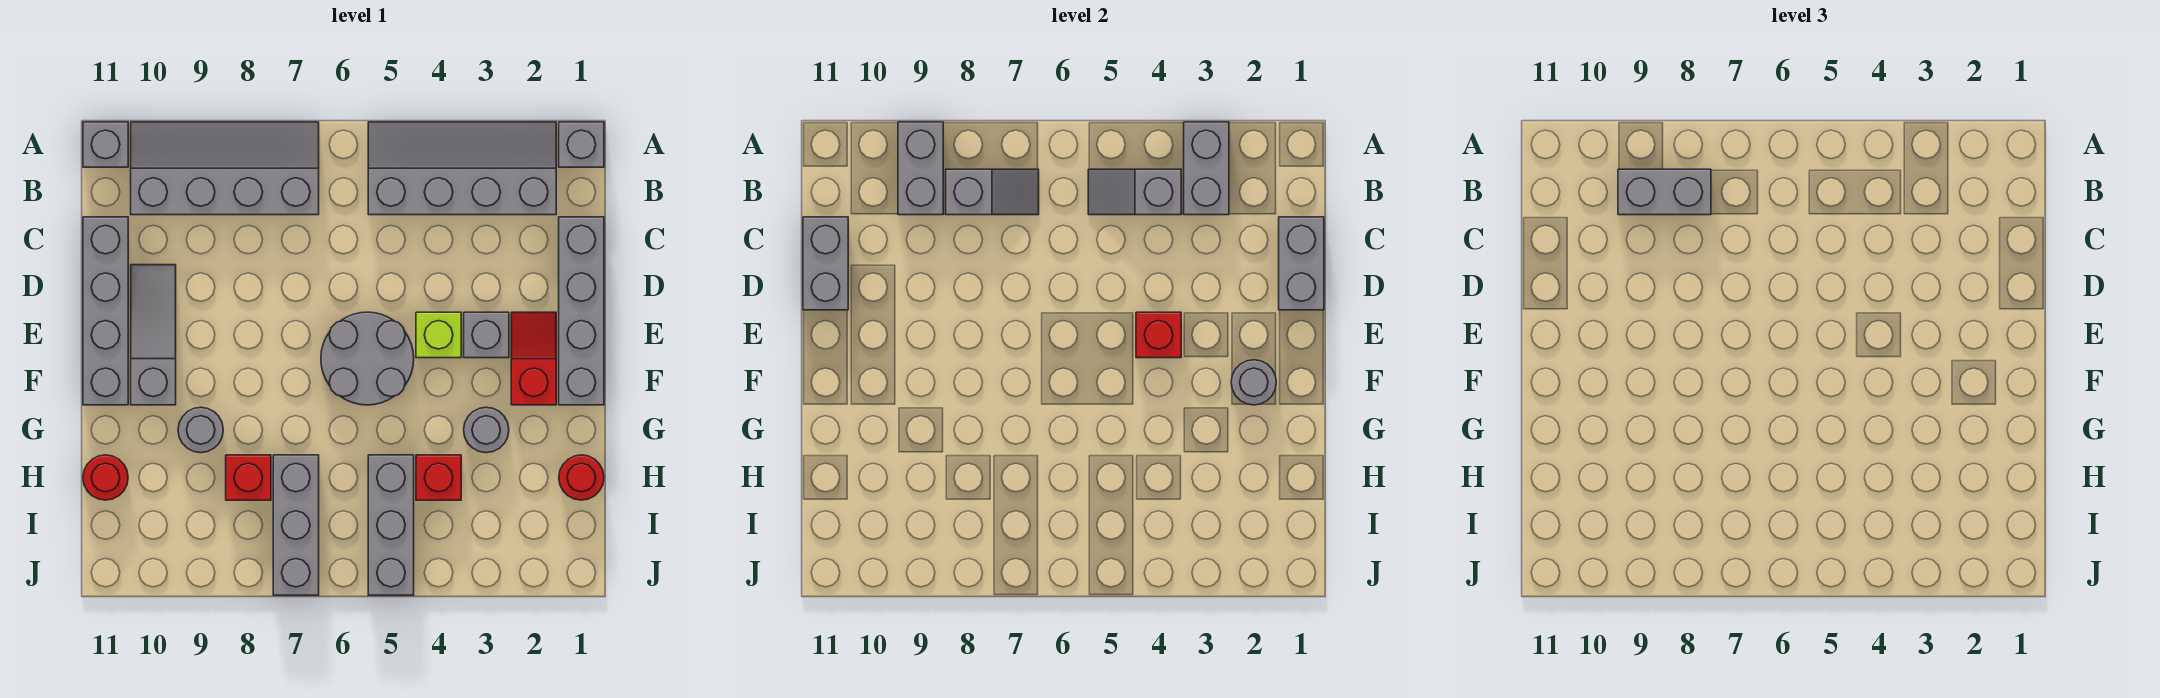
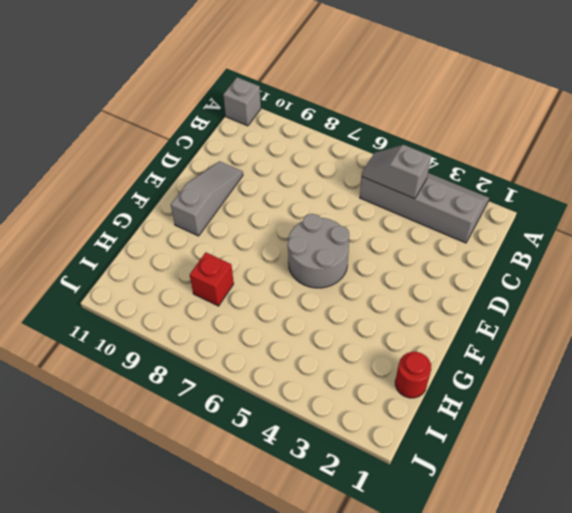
none -> grey brick A1 level 1
none -> grey slope A7:B10 level 1 top B
none -> grey brick C1:F1 level 1

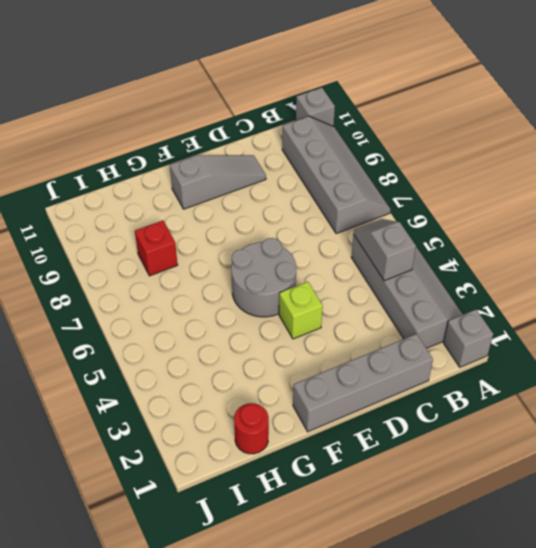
none -> grey brick C11:F11 level 1
none -> red slope E2:F2 level 1 top F
none -> grey brick E3 level 1

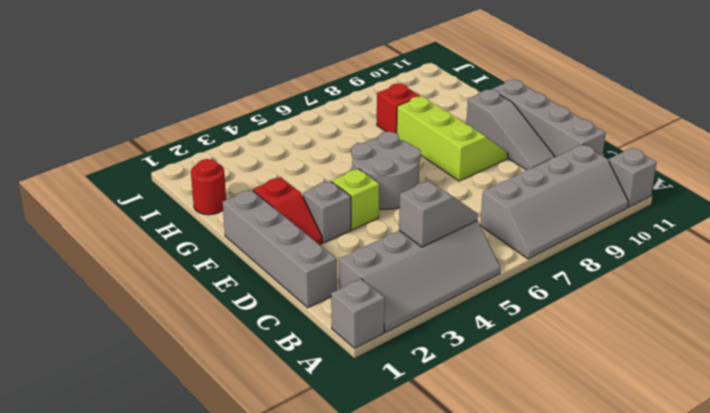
lime slope E8:G9 level 1 top 8 -> grey round brick G9 level 1
none -> grey round brick G3 level 1
none -> red brick H4 level 1
none -> grey brick H5:J5 level 1

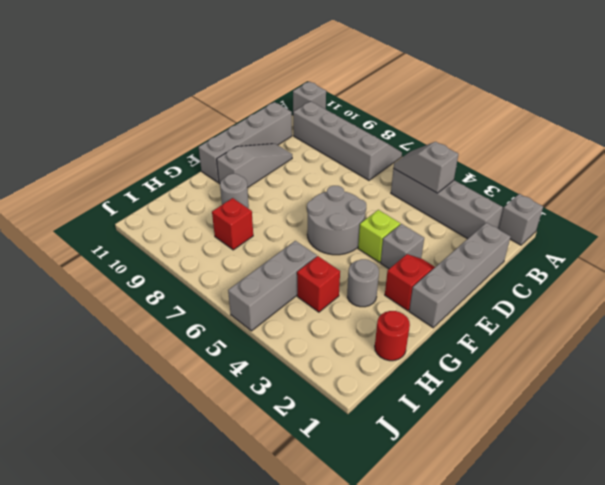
none -> grey brick H7:J7 level 1
none -> red round brick H11 level 1
none -> grey brick A3:B3 level 2

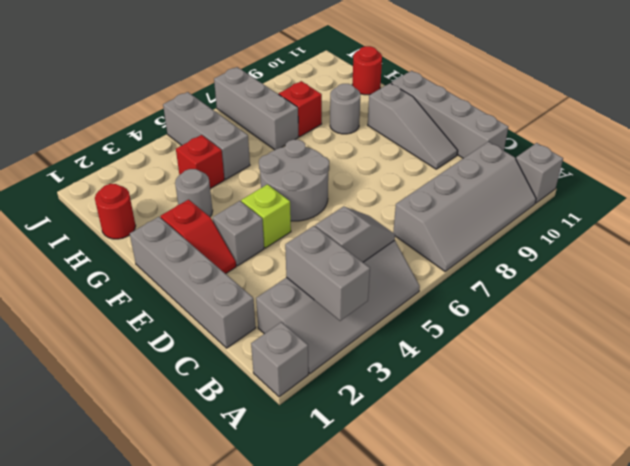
none -> grey brick A9:B9 level 2
none -> grey slope B7:B8 level 2 top 8
none -> grey brick C1:D1 level 2

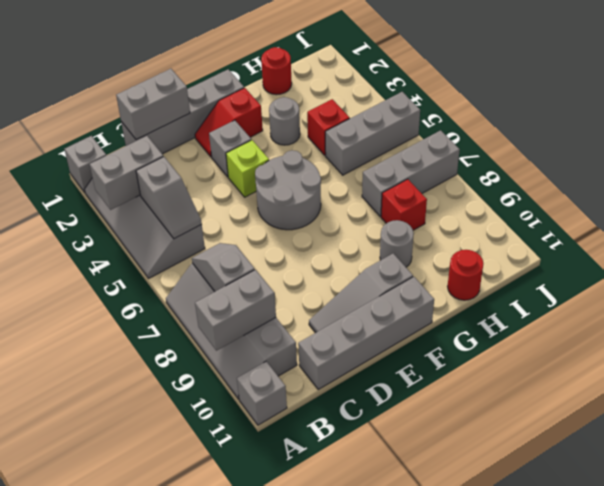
none -> grey brick C11:D11 level 2
none -> red brick E4 level 2
none -> grey round brick F2 level 2

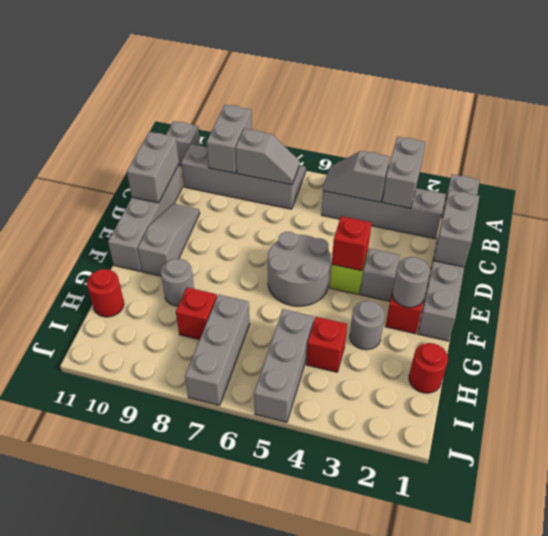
none -> grey brick B8:B9 level 3

